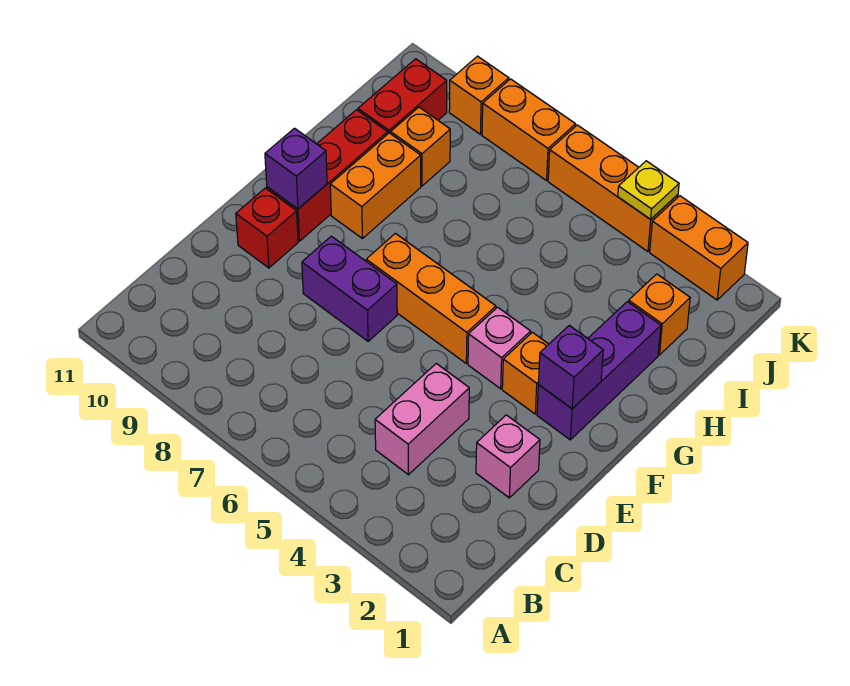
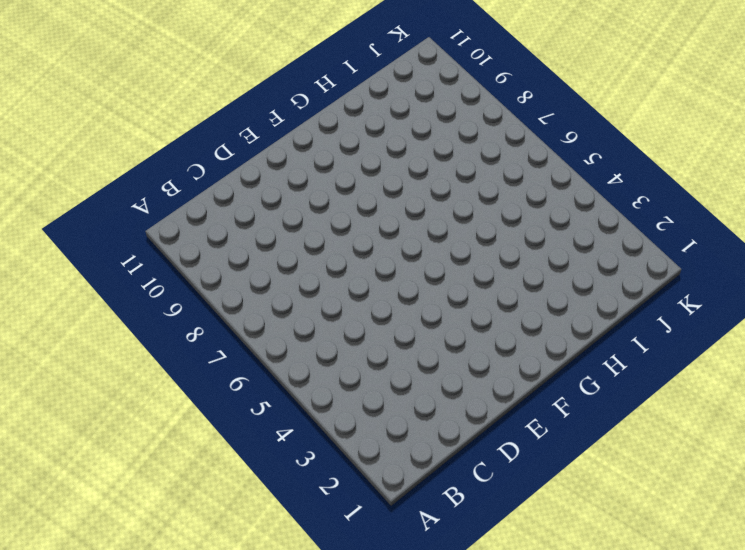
none -> pink brick C4:D4 level 1
none -> pink brick D2 level 1
none -> purple brick E7:E8 level 1

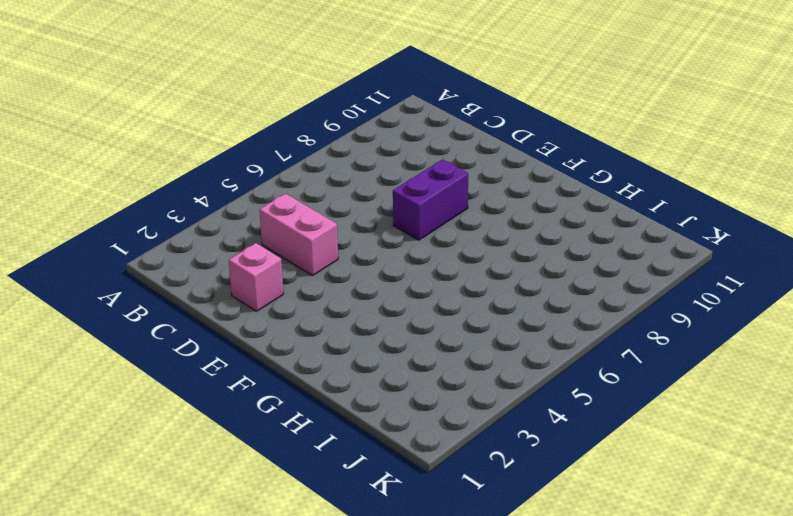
none -> red brick E10 level 1
none -> purple brick F2:H2 level 1
none -> orange brick F3 level 1

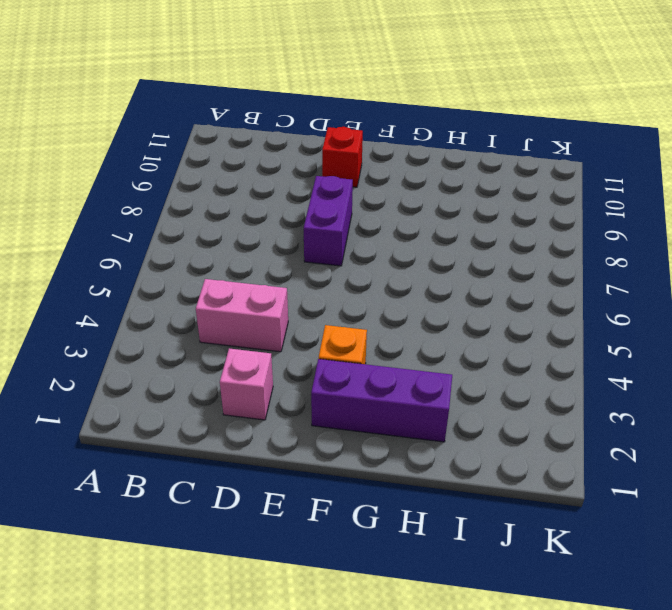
none -> pink brick F4 level 1
none -> orange brick F5:F7 level 1
none -> red brick F10:H10 level 1

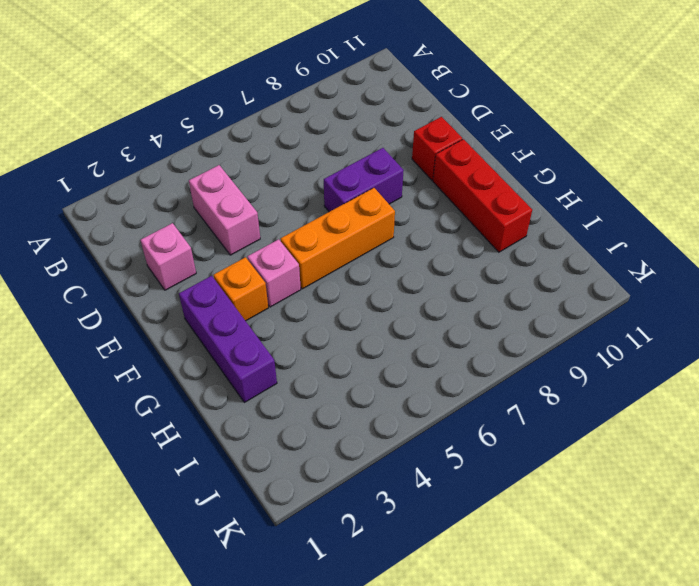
none -> orange brick G9:H9 level 1
none -> orange brick I2 level 1
none -> orange brick I9 level 1

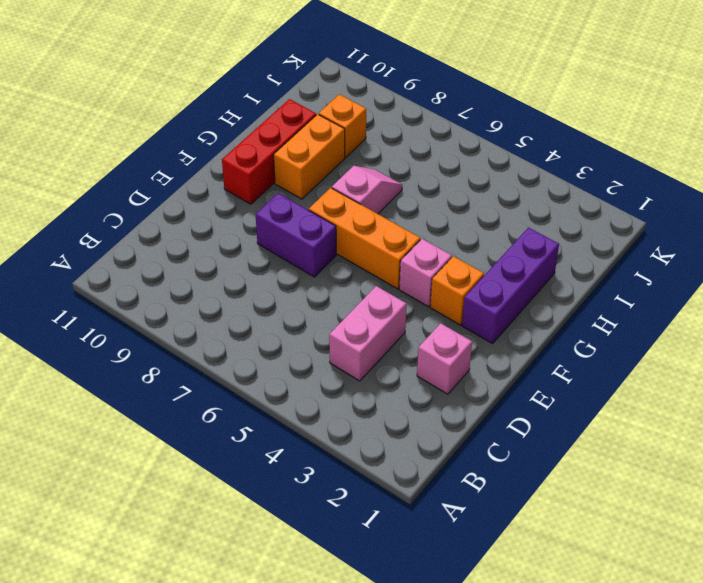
pink slope G7:H7 level 1 top G -> none
none -> red brick E10 level 1
none -> orange brick I2 level 1
none -> red brick I10:J10 level 1

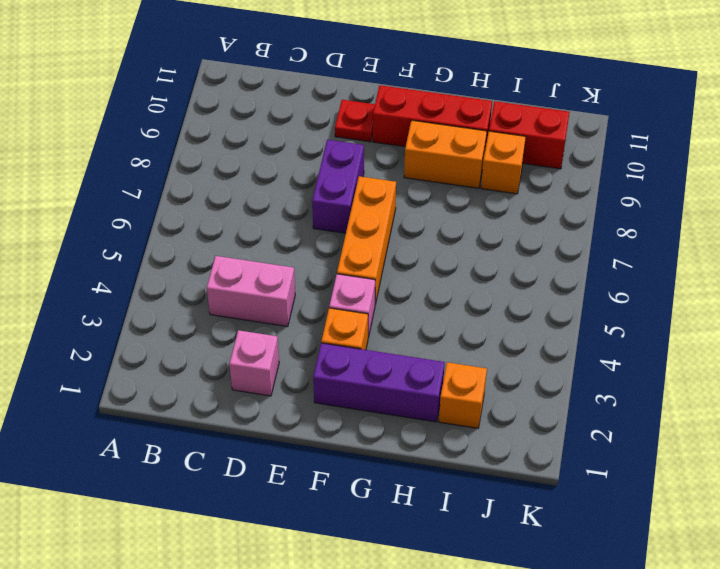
red plate E10 level 1 -> red brick E10 level 1
none -> orange brick K2:K3 level 1
none -> orange brick K4:K6 level 1
none -> orange brick K7:K8 level 1

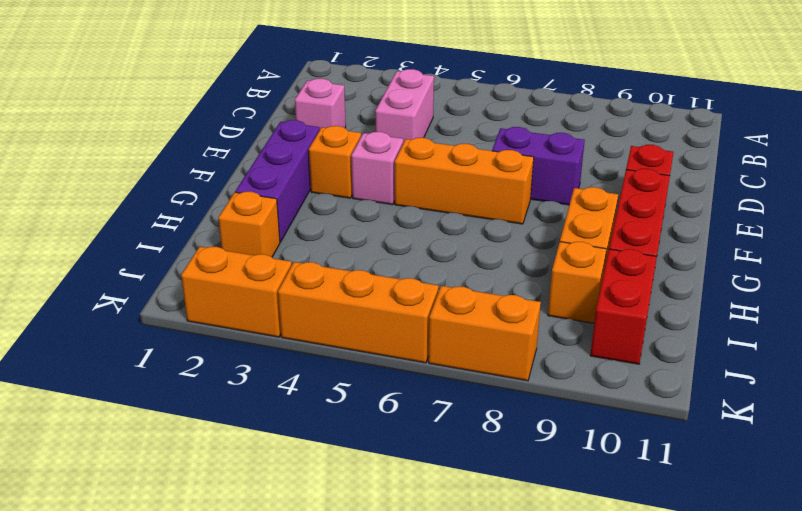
none -> orange brick K9 level 1
none -> purple brick F2 level 2
none -> purple brick F10 level 2

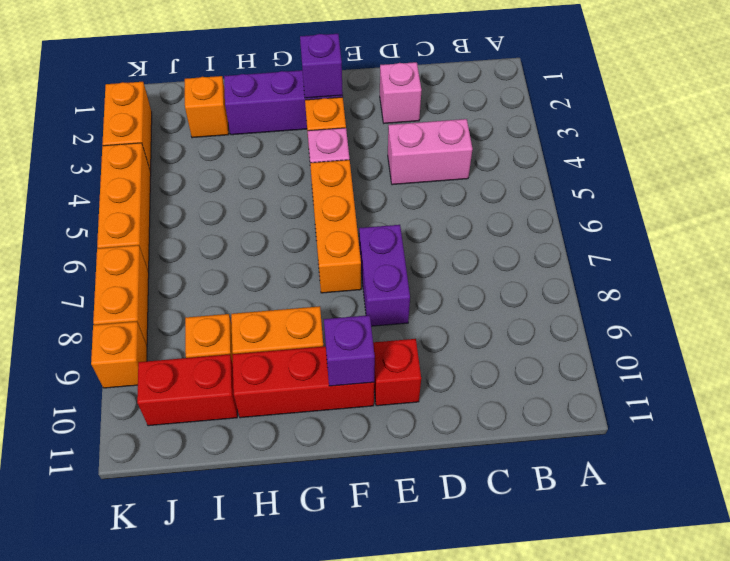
none -> yellow plate K4 level 2

